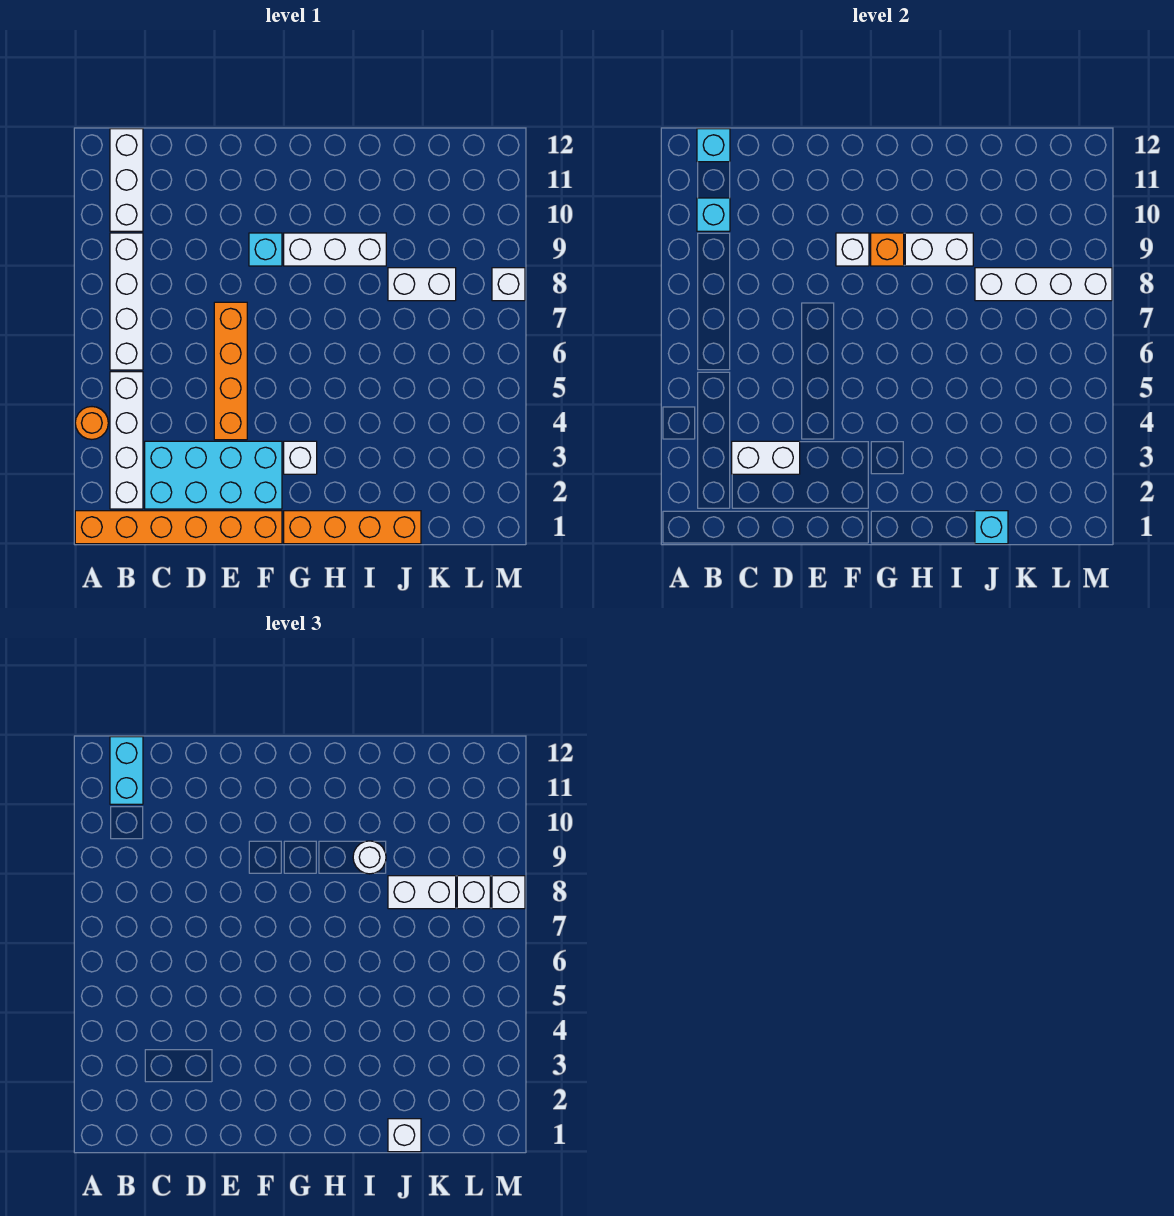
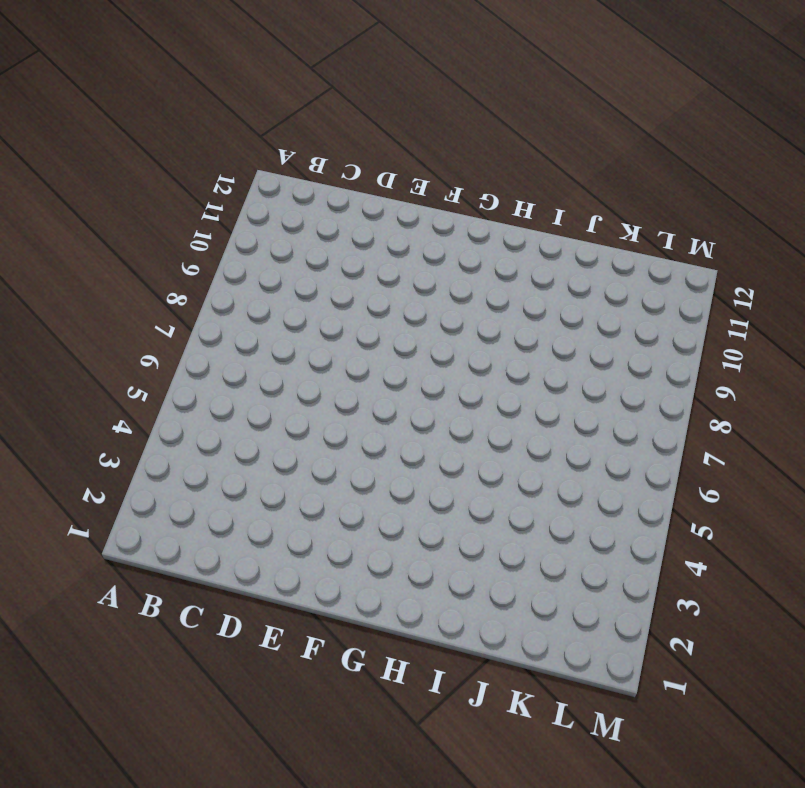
none -> orange brick A1:F1 level 1
none -> orange round brick A4 level 1
none -> white brick B2:B5 level 1

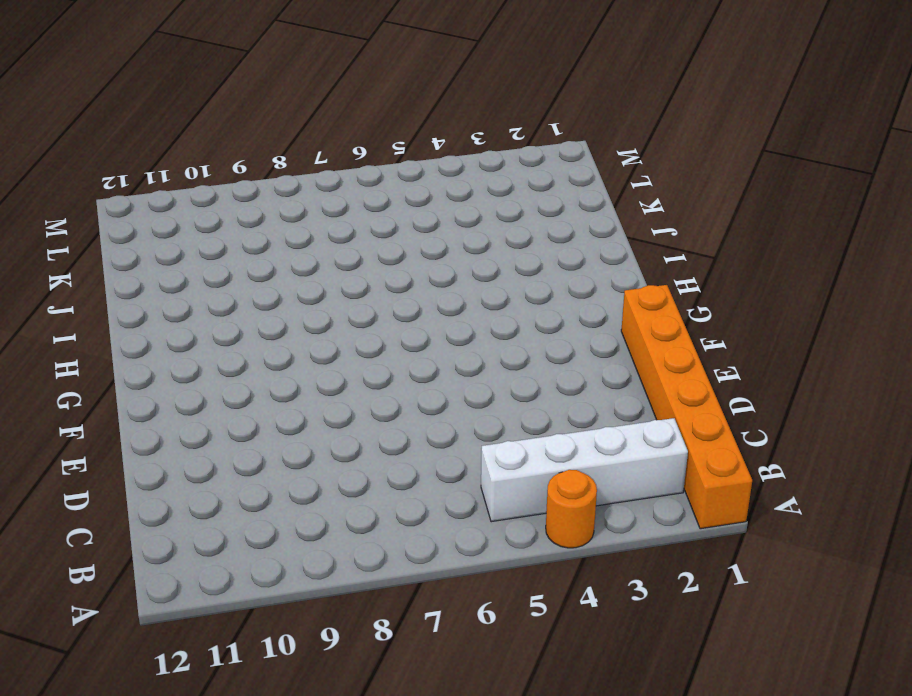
none -> white brick B6:B9 level 1
none -> white brick B10:B12 level 1
none -> cyan brick C2:F3 level 1

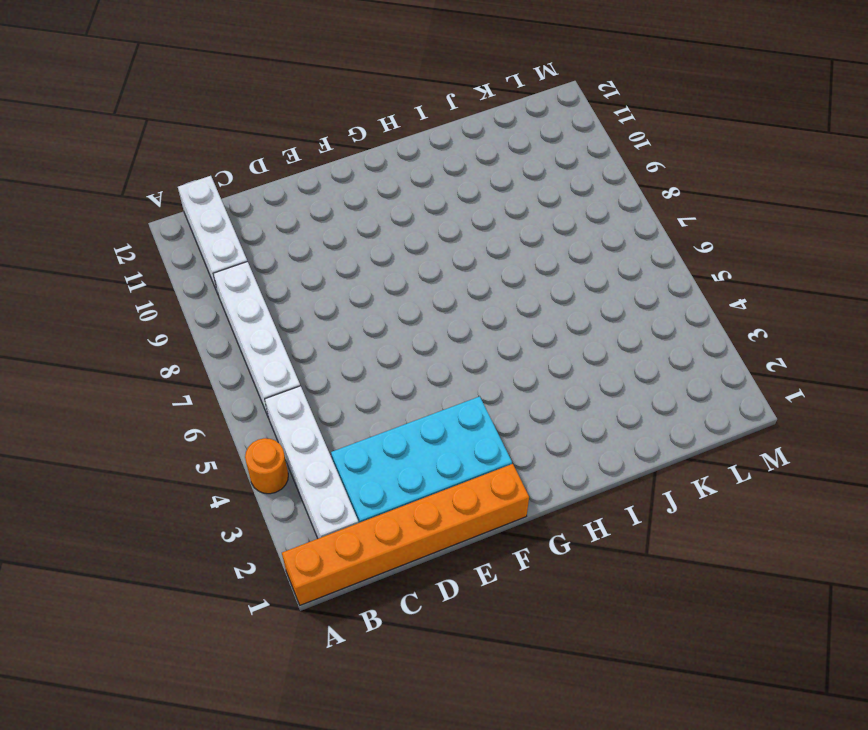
none -> orange brick E4:E7 level 1
none -> cyan brick F9 level 1
none -> orange brick G1:J1 level 1

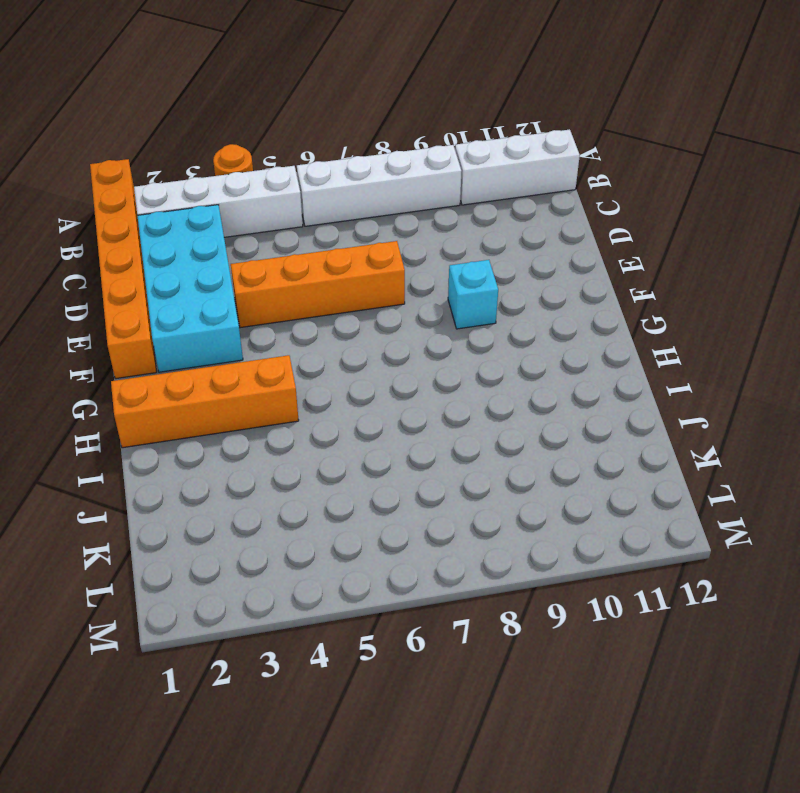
orange brick H1:H4 level 1 -> orange brick G1:J1 level 1
none -> white brick G3 level 1
none -> white brick G9:I9 level 1
none -> white brick J8:K8 level 1

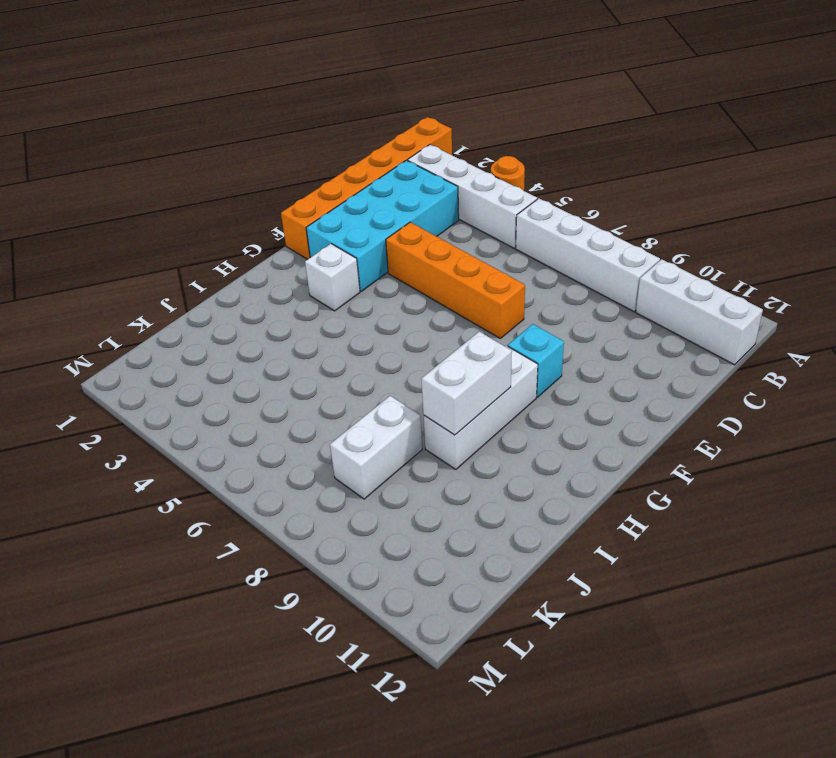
none -> orange brick G1:J1 level 1
none -> white brick M8 level 1
none -> cyan brick B10 level 2

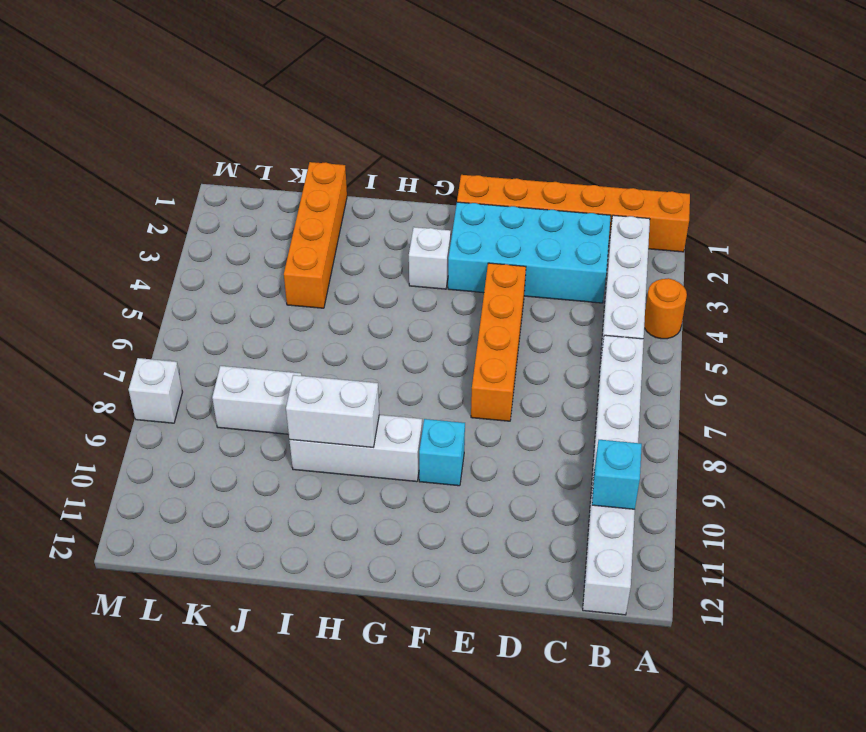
orange brick J1:J4 level 1 -> orange brick G1:J1 level 1
none -> cyan brick B12 level 2
none -> white brick C3:D3 level 2
none -> white brick F9 level 2

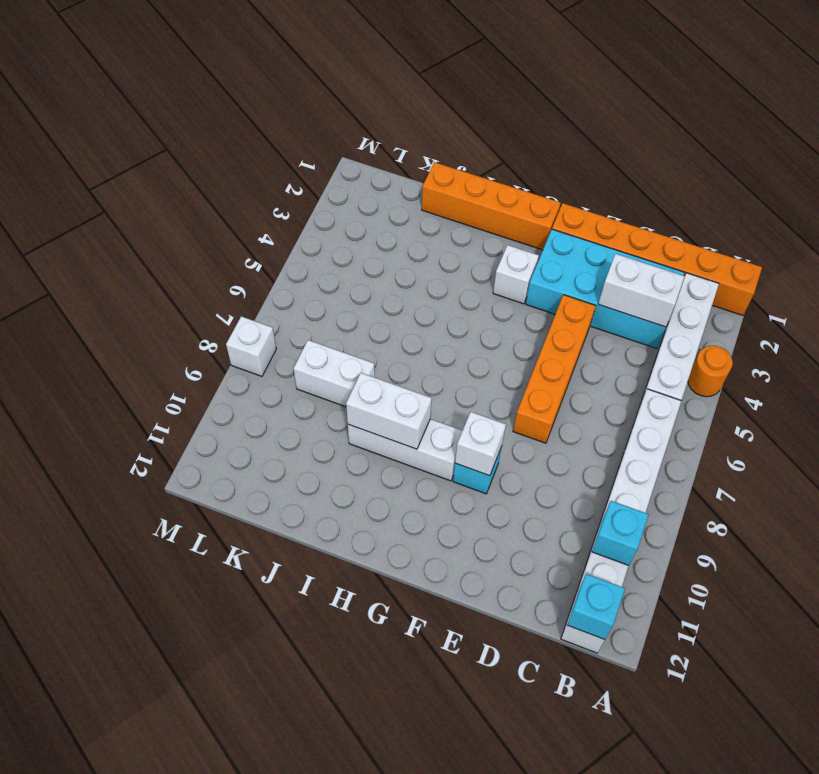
none -> orange brick G9 level 2
none -> cyan brick J1 level 2
none -> white brick J8:M8 level 2

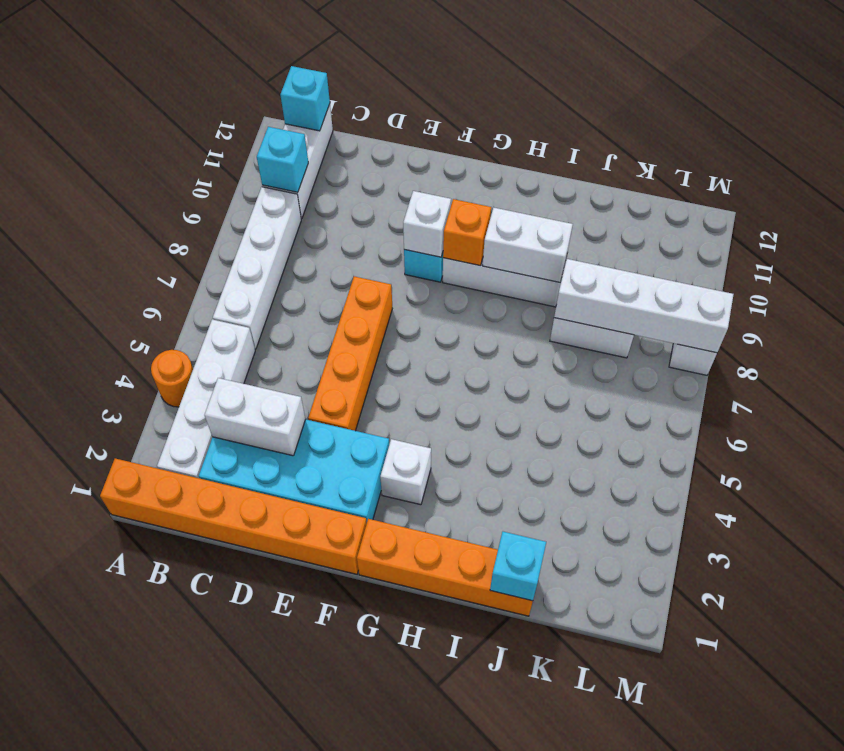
none -> cyan brick B11:B12 level 3
none -> white round brick I9 level 3
none -> white brick J1 level 3

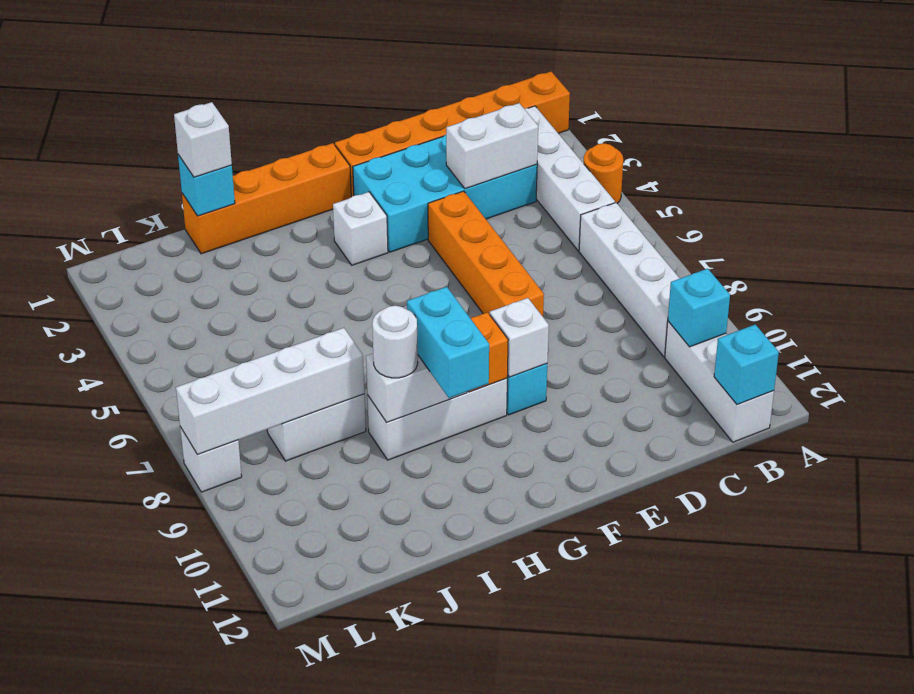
cyan brick H9:H10 level 3 -> cyan brick B11:B12 level 3
none -> white brick J8:K8 level 3
none -> white brick L8 level 3
none -> white brick M8 level 3

